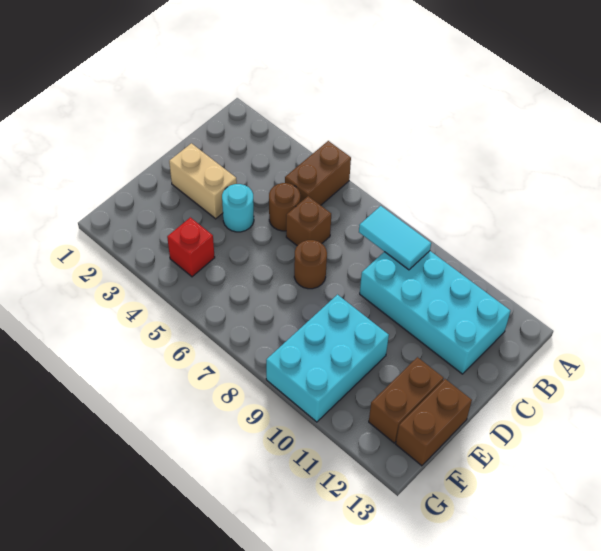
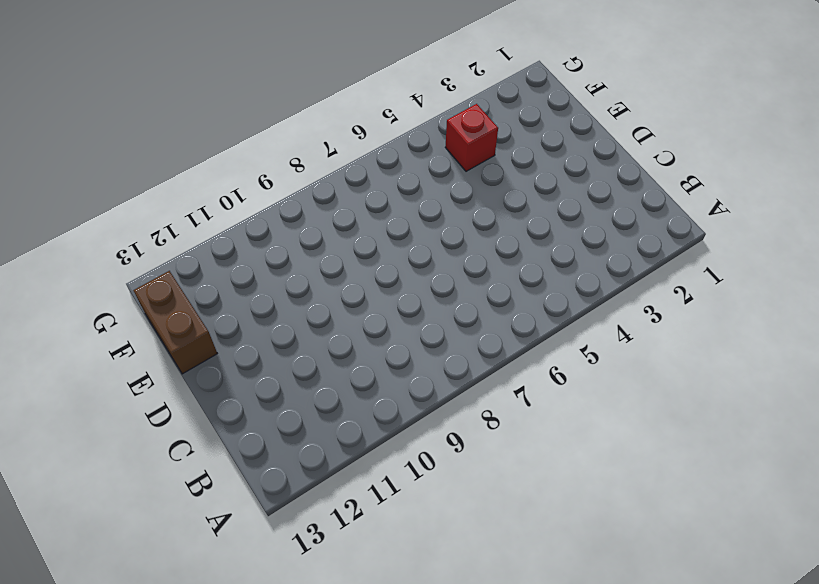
none -> brown brick A5:B5 level 1
none -> cyan brick B9:C12 level 1
none -> brown round brick C5 level 1

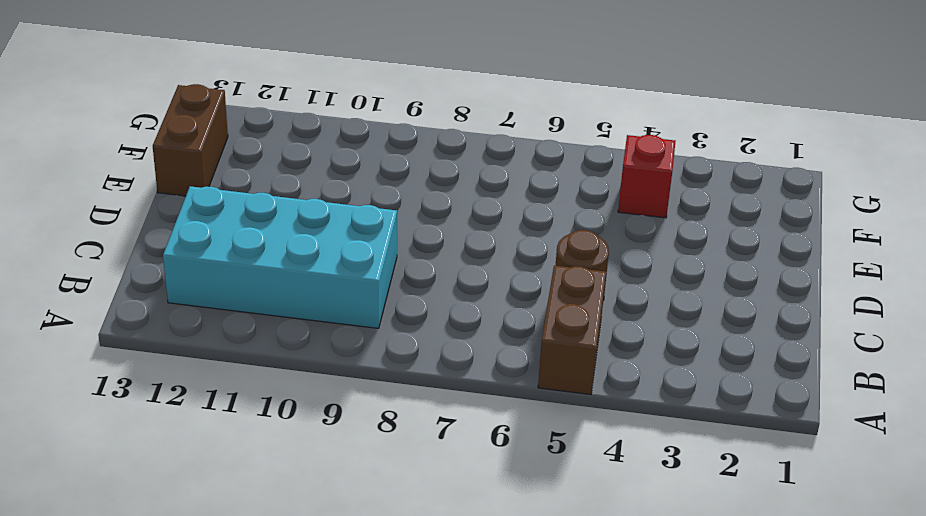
none -> brown brick C6 level 1
none -> tan brick D2:D3 level 1
none -> cyan round brick D4 level 1

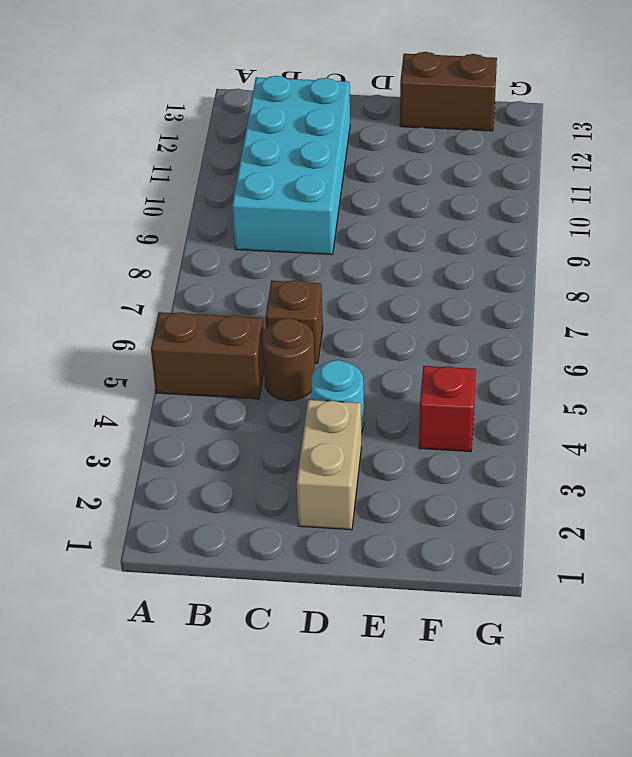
none -> brown round brick D7 level 1
none -> cyan brick E9:G10 level 1
none -> brown brick E12:F12 level 1

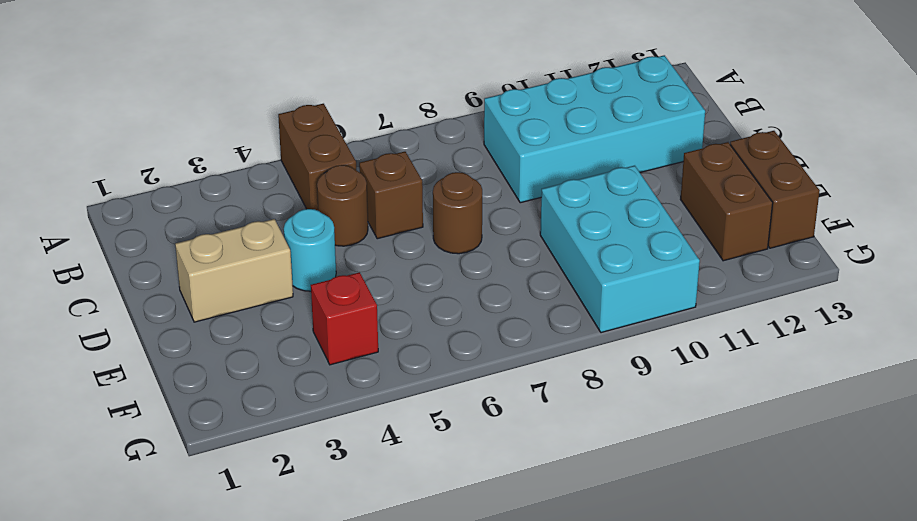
none -> cyan tile B8:B9 level 2

